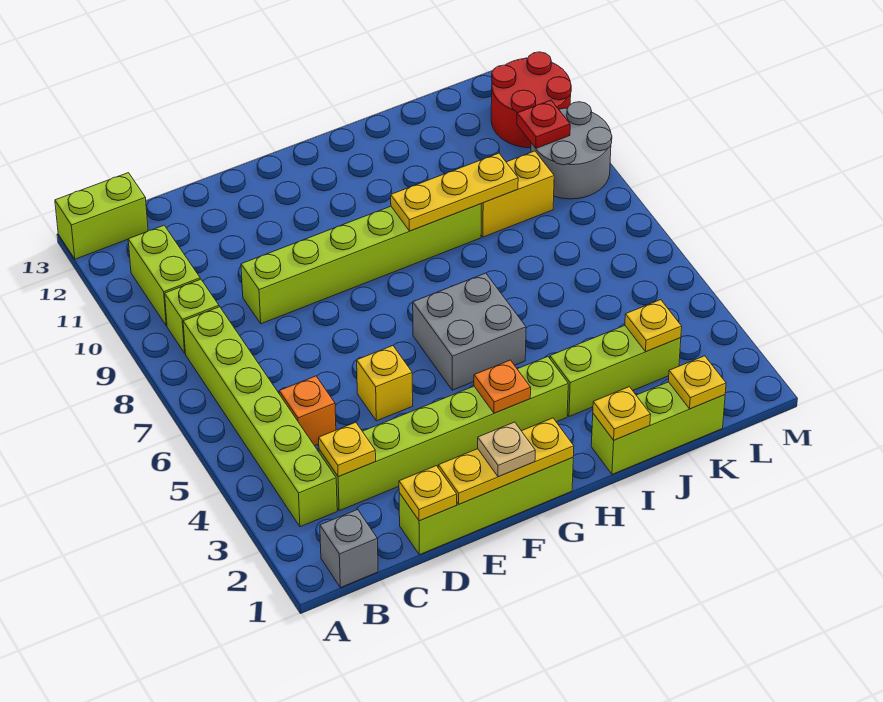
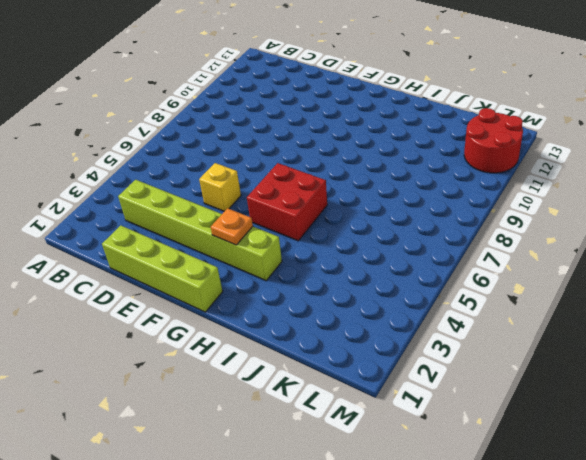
red brick G5:H6 level 1 -> grey brick G5:H6 level 1
none -> lime brick A13:B13 level 1
none -> grey brick B1 level 1
none -> lime brick B3:B8 level 1

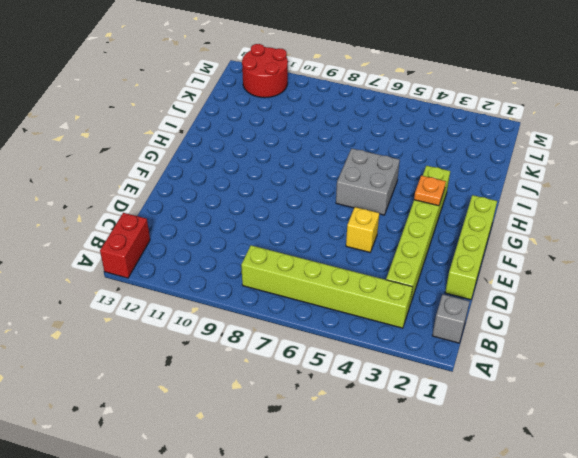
red brick A13:B13 level 1 -> lime brick A13:B13 level 1
none -> lime brick B9 level 1
none -> lime brick B10:B11 level 1
none -> orange brick C5 level 1

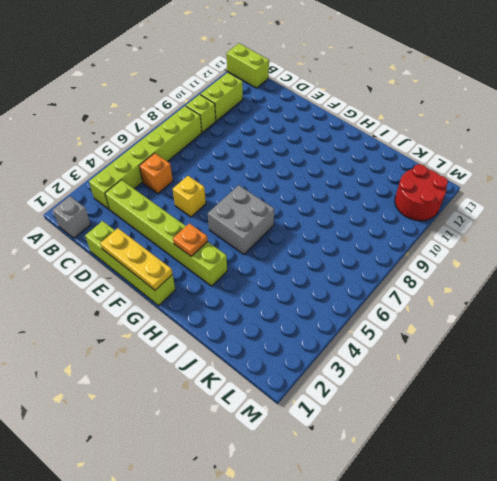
none -> lime brick D9:I9 level 1
none -> lime brick I1:K1 level 1
none -> lime brick I3:K3 level 1

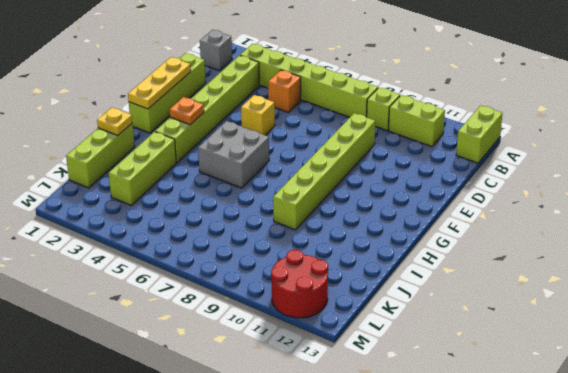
none -> yellow brick J9:K9 level 1
none -> grey round brick L9:M10 level 1
none -> yellow plate C3 level 2

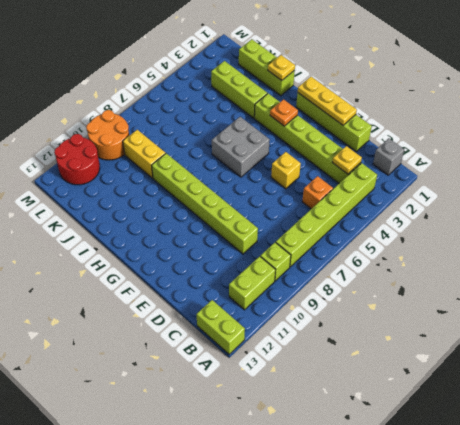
orange round brick L9:M10 level 1 -> grey round brick L9:M10 level 1
none -> yellow plate D1 level 2
none -> yellow plate H9:J9 level 2
none -> yellow plate K1 level 2

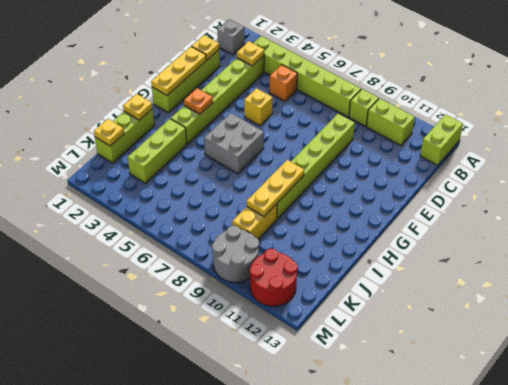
none -> yellow plate K3 level 2
none -> red plate L10 level 2
none -> tan plate F1 level 3

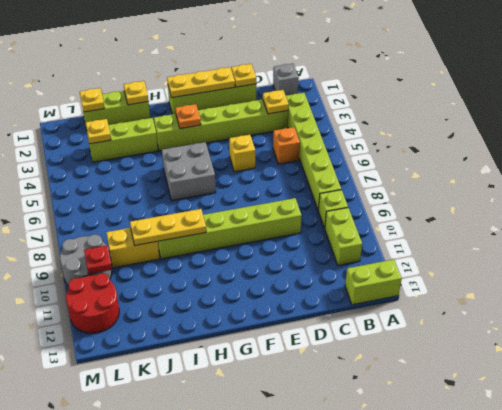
none -> tan plate F1 level 3

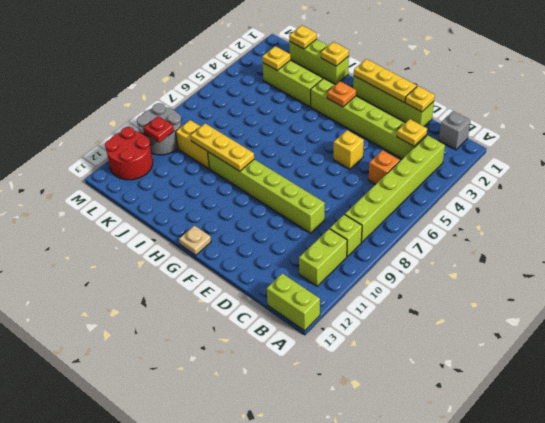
tan plate G13 level 1 -> tan plate F1 level 3
none -> grey brick G5:H6 level 1

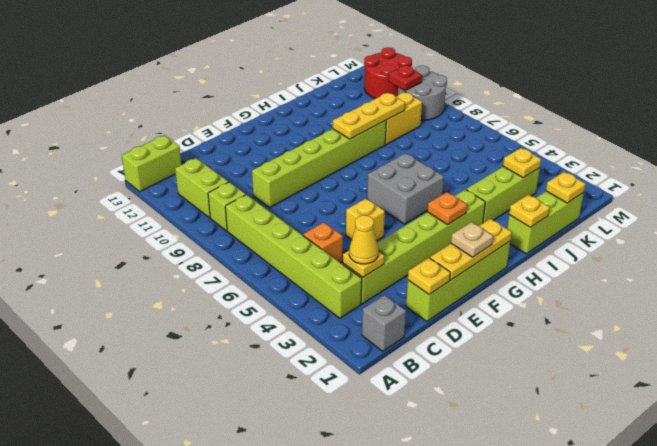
yellow cone C3 level 3 -> none

